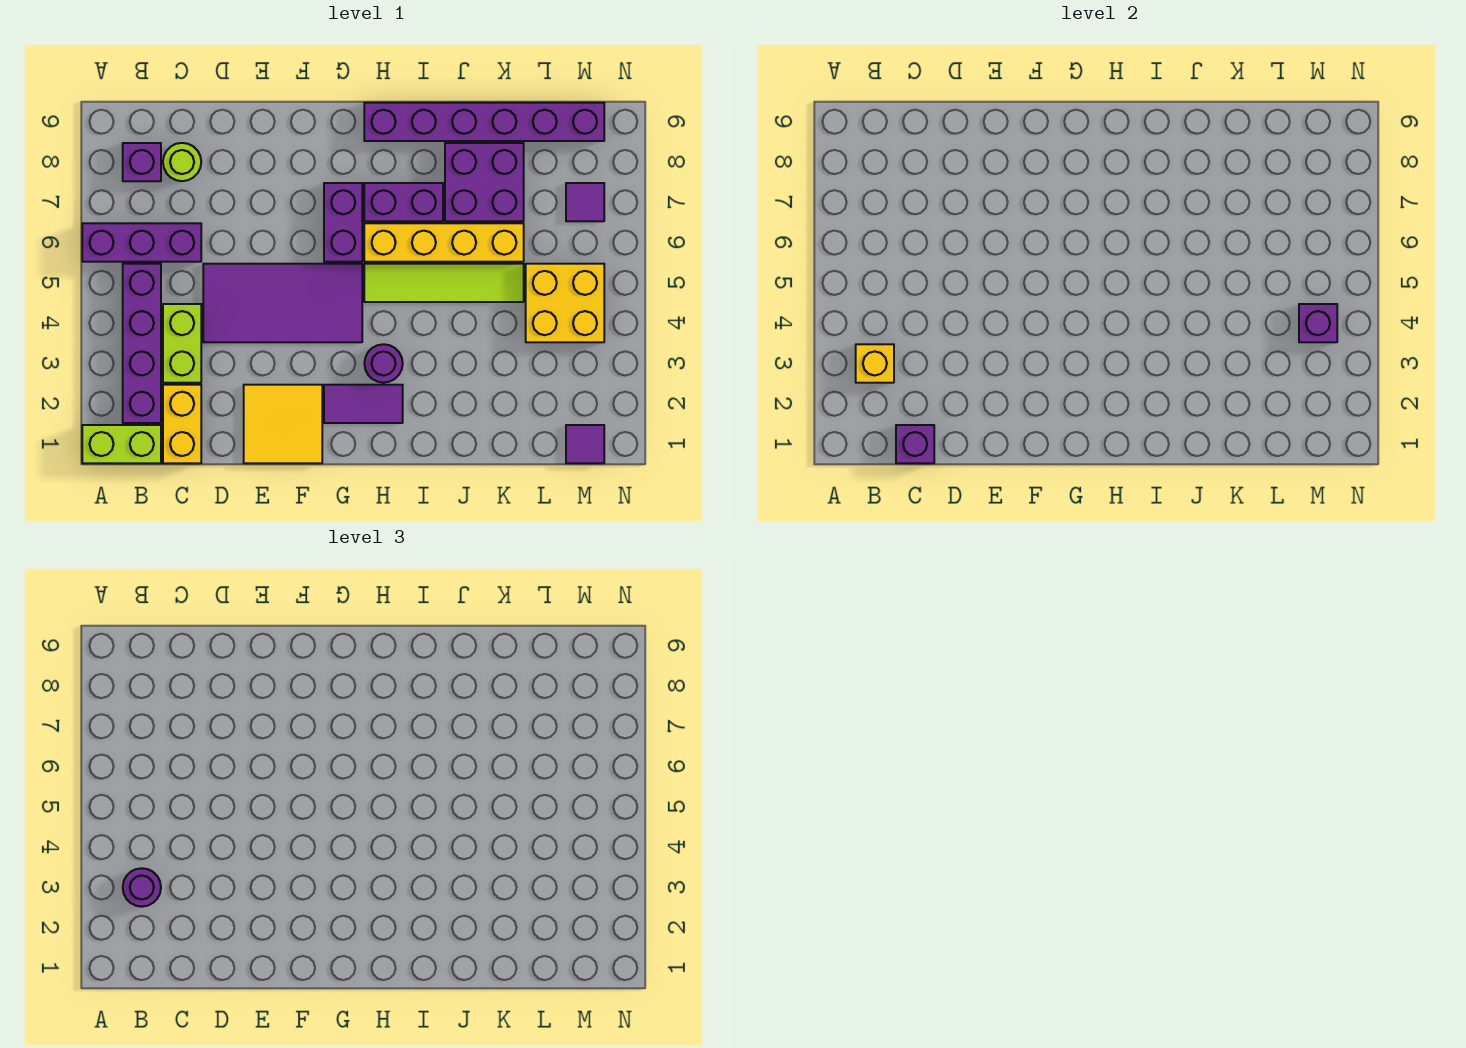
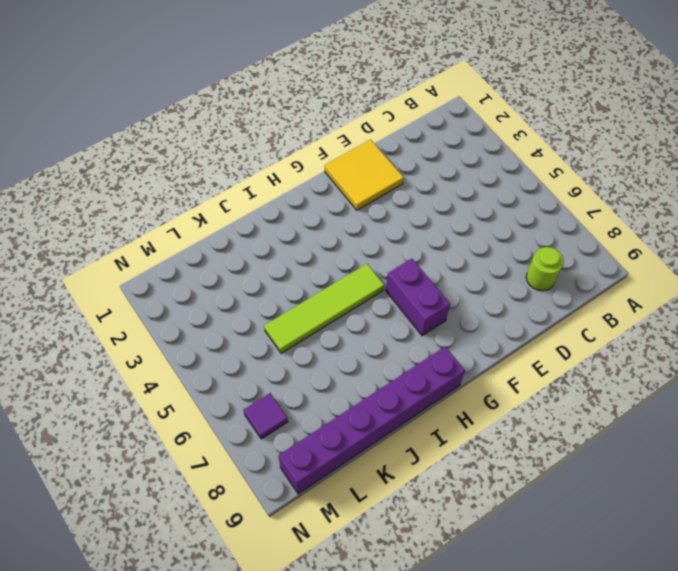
none -> lime brick A1:B1 level 1
none -> purple brick A6:C6 level 1
none -> purple brick B2:B5 level 1

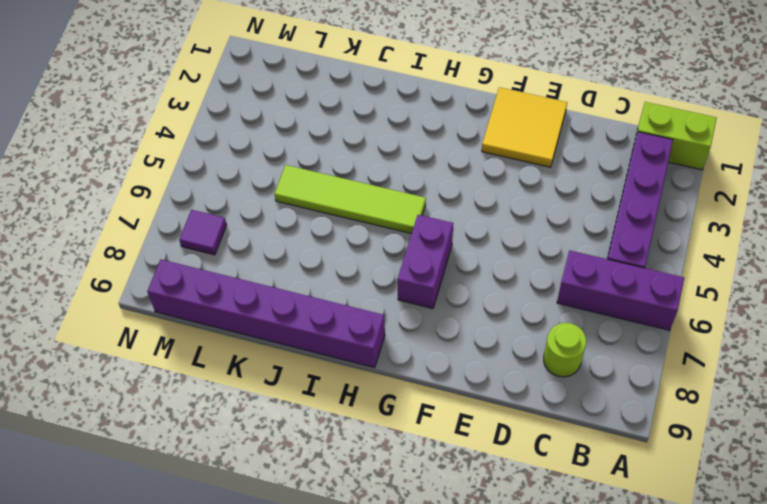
none -> purple brick B8 level 1
none -> yellow brick C1:C2 level 1
none -> lime brick C3:C4 level 1

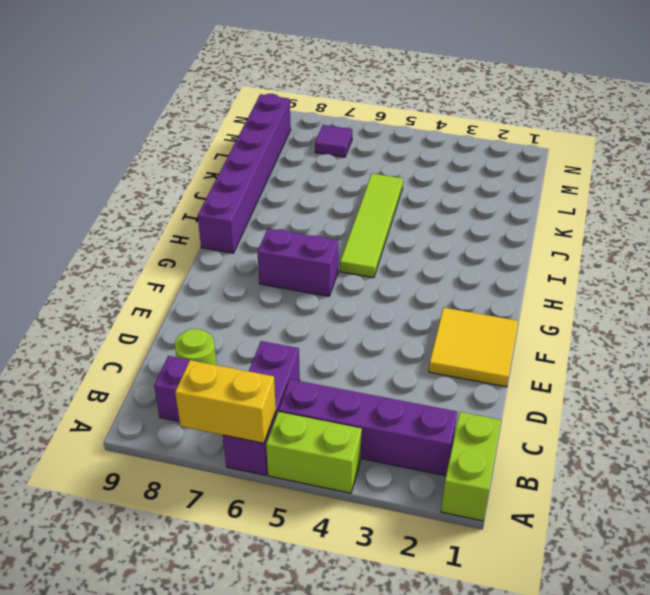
lime brick A4:A5 level 1 -> lime brick C3:C4 level 1
yellow brick A6:A7 level 2 -> yellow brick C1:C2 level 1
none -> purple tile D4:G5 level 1
none -> purple tile G2:H2 level 1
none -> purple round brick H3 level 1

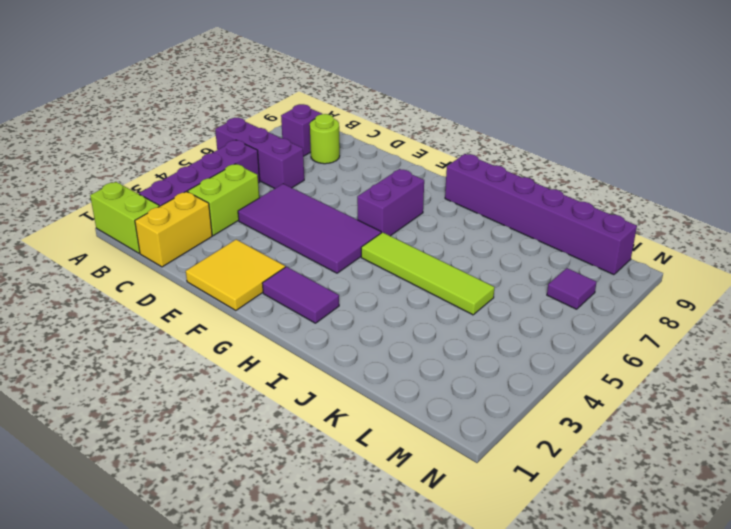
none -> purple round brick H3 level 1
none -> yellow brick H6:K6 level 1
none -> purple brick H7:I7 level 1

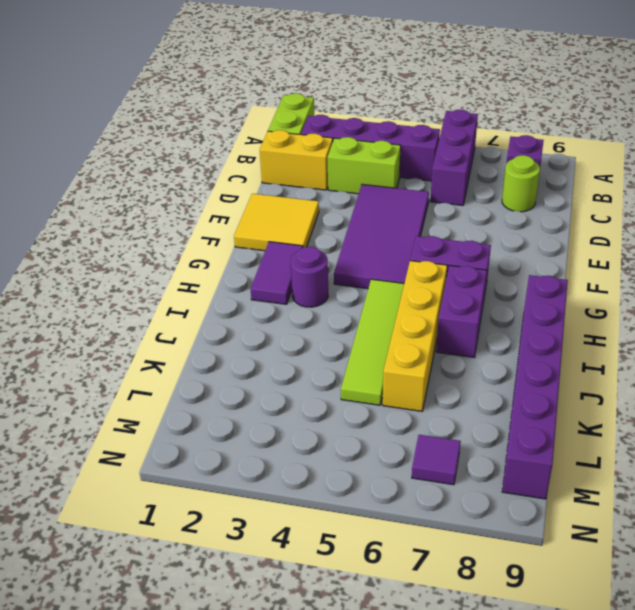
none -> purple brick J7:K8 level 1
none -> yellow brick L4:M5 level 1
none -> purple tile M1 level 1

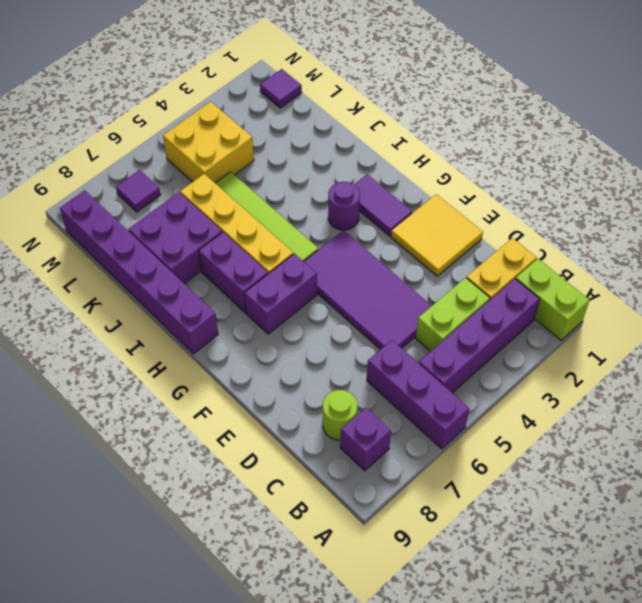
none -> yellow brick B3 level 2
none -> purple brick C1 level 2
none -> purple brick M4 level 2

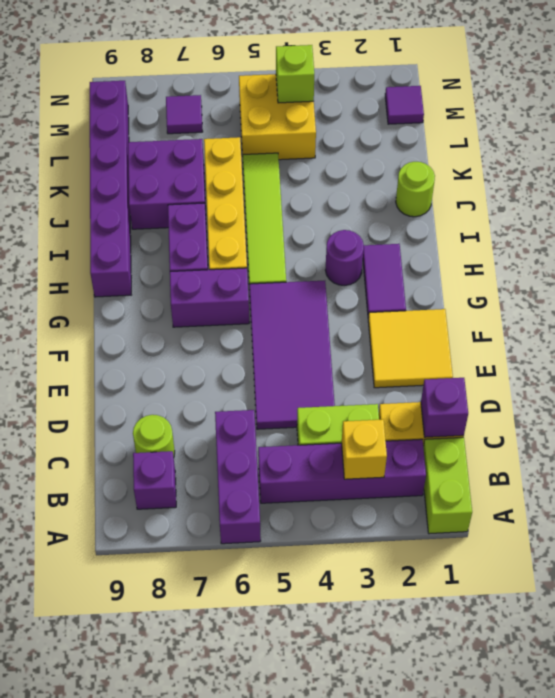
lime round brick J1 level 1 -> none
lime brick M4 level 2 -> purple brick M4 level 2
none -> purple round brick B3 level 3

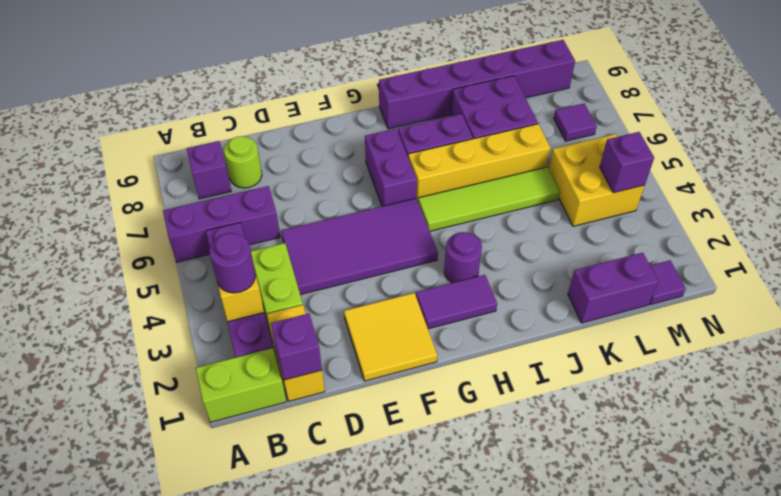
purple brick K1:L1 level 1 -> none

